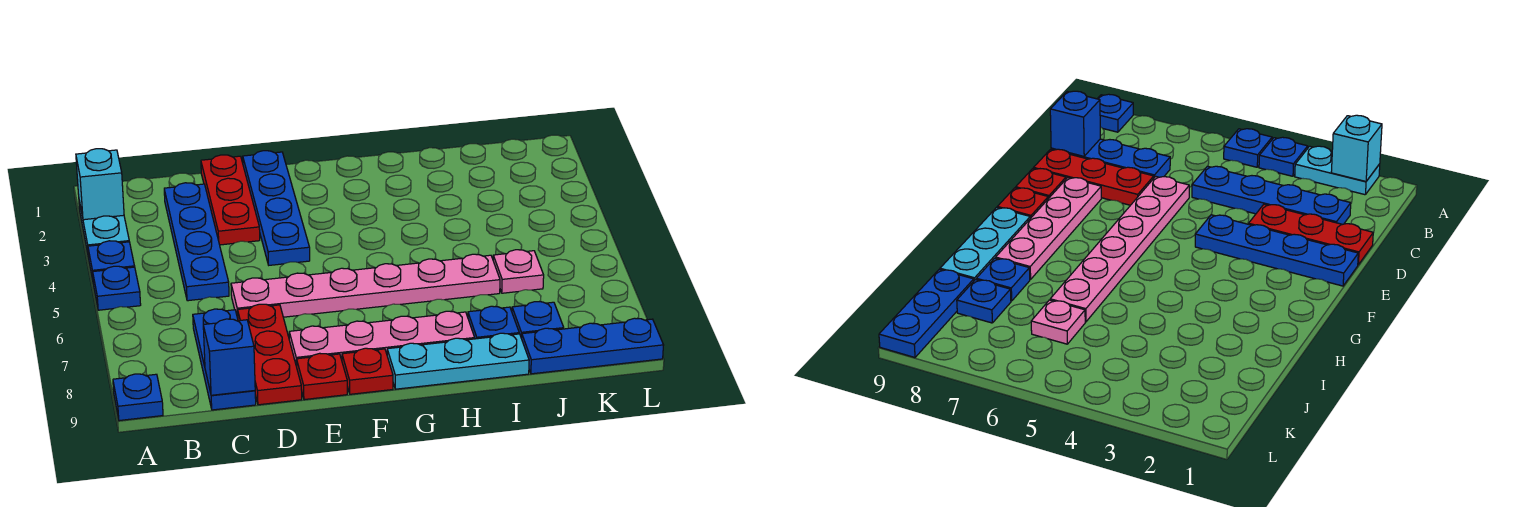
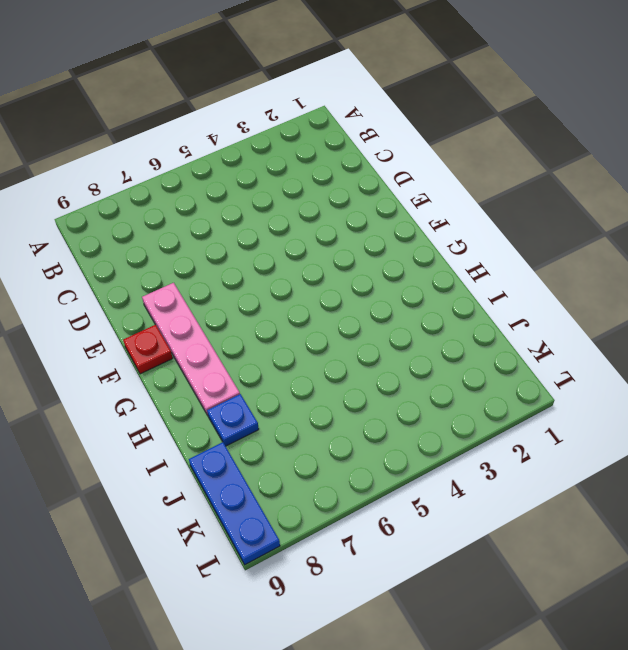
none -> cyan plate A2:A3 level 1
none -> blue plate A4 level 1
none -> blue plate A5 level 1

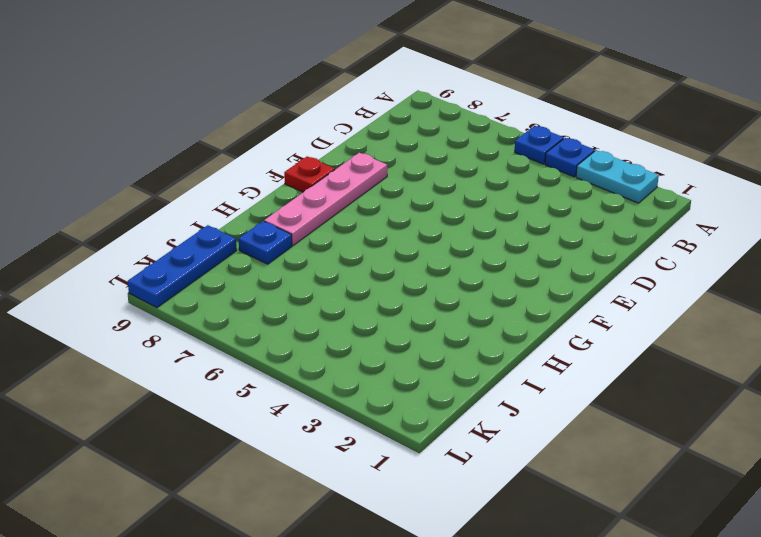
none -> blue plate A9 level 1
none -> blue plate C2:C5 level 1
none -> blue plate C7:C9 level 1

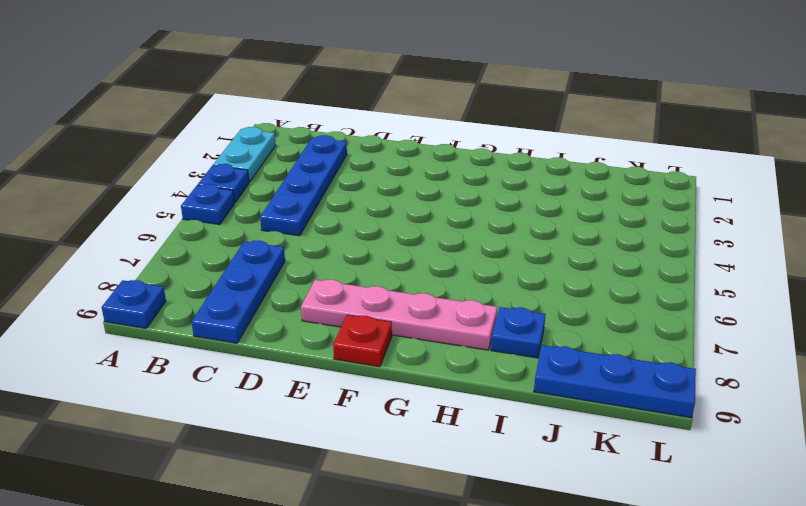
none -> red plate D1:D3 level 1
none -> pink plate D6:I6 level 1
none -> red plate D7:D9 level 1

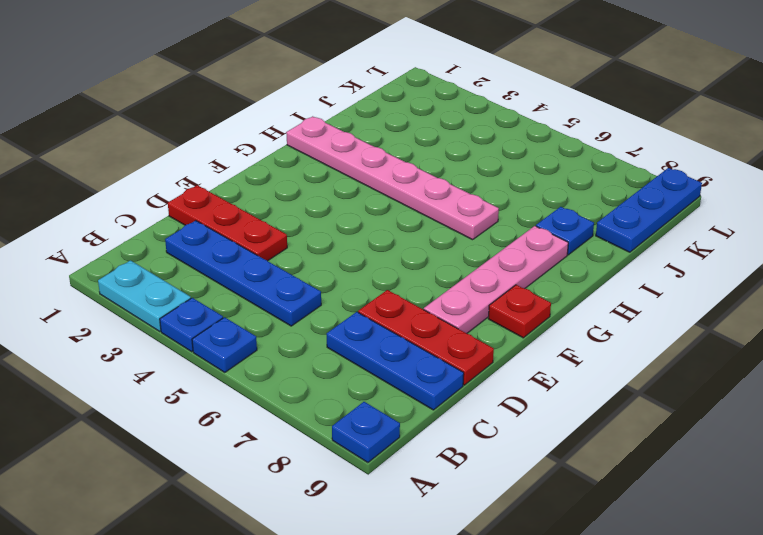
pink plate H1:H6 level 1 -> pink plate D6:I6 level 1
none -> blue plate E1:E4 level 1
none -> red plate E9 level 1
none -> cyan plate G9:I9 level 1

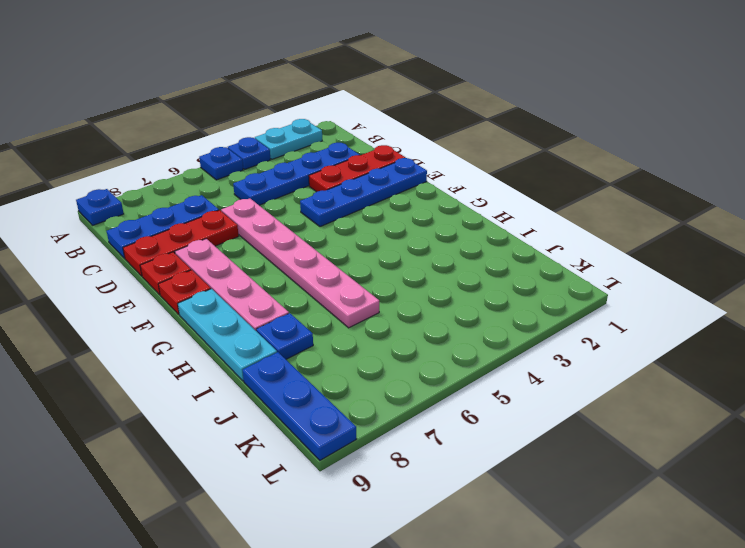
none -> pink plate J6 level 1
none -> blue plate J8 level 1
none -> cyan brick A2 level 2

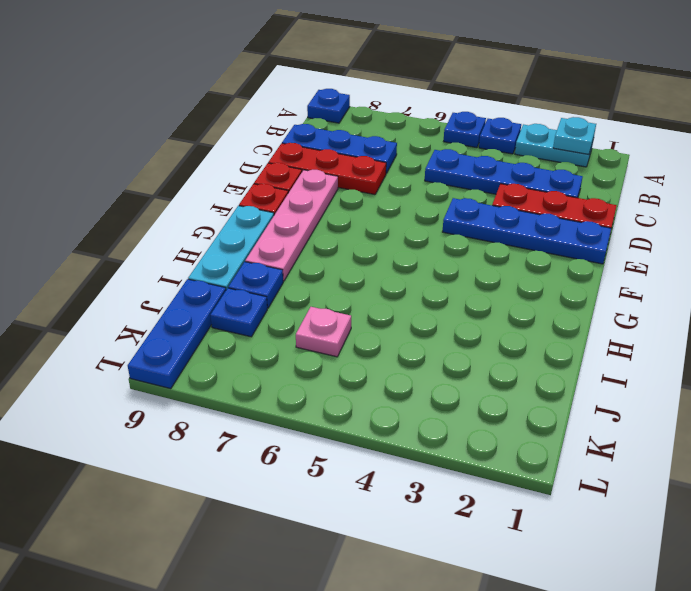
cyan plate A2 level 2 -> cyan brick A2 level 2
none -> pink plate D6:I6 level 1
none -> blue brick C9 level 2

